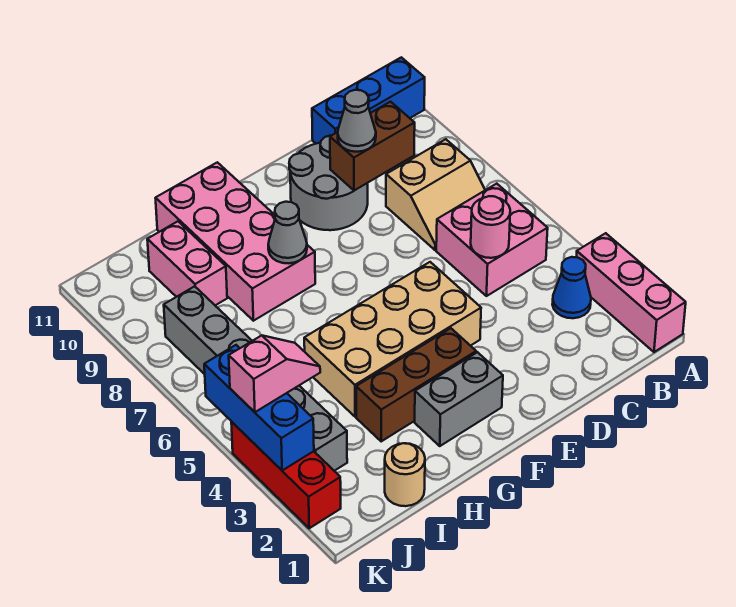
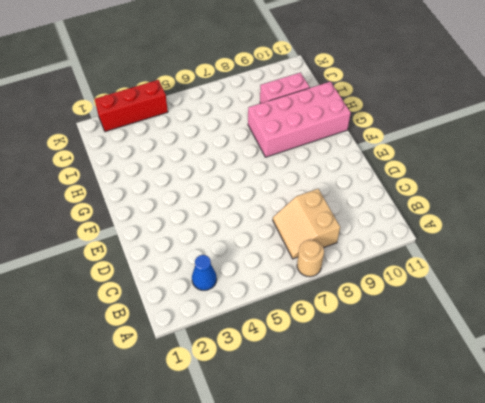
tan round brick A7 level 1 -> tan round brick I1 level 1
none -> pink brick A1:A3 level 1
none -> blue brick A11:C11 level 1
none -> pink brick B5:C6 level 1

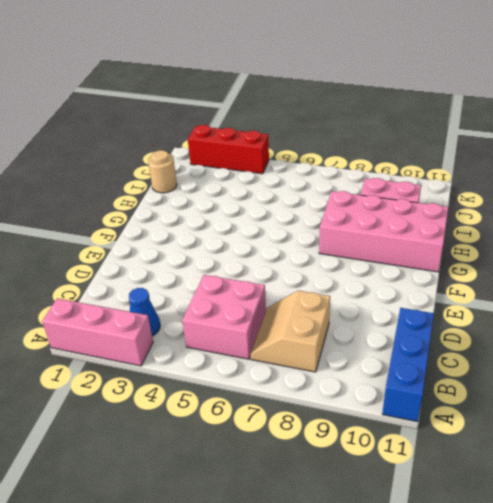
none -> grey round brick D9:E10 level 1
none -> tan brick E4:H5 level 1
none -> grey brick F2:G2 level 1

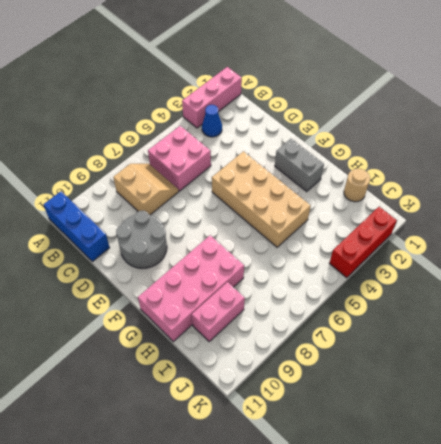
none -> brown brick F3:H3 level 1
none -> grey brick J3:J8 level 1
none -> pink round brick C5 level 2

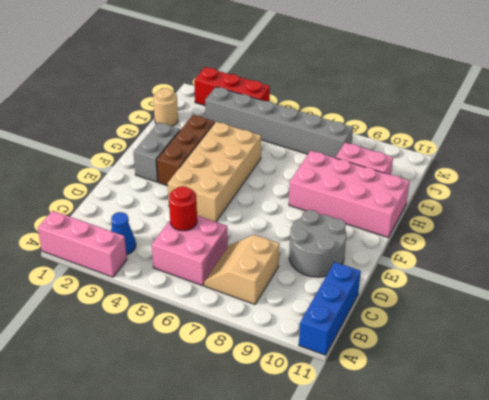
red round brick C5 level 2 -> pink round brick C5 level 2
none -> brown brick C9:D9 level 2
none -> grey cone G8 level 2
none -> blue brick K3:K5 level 2

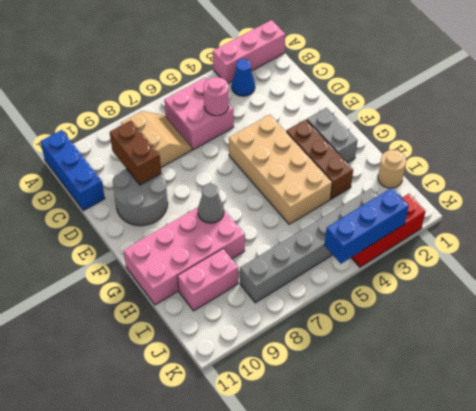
none -> grey cone D9 level 3
none -> pink slope J4:K4 level 3 top K

